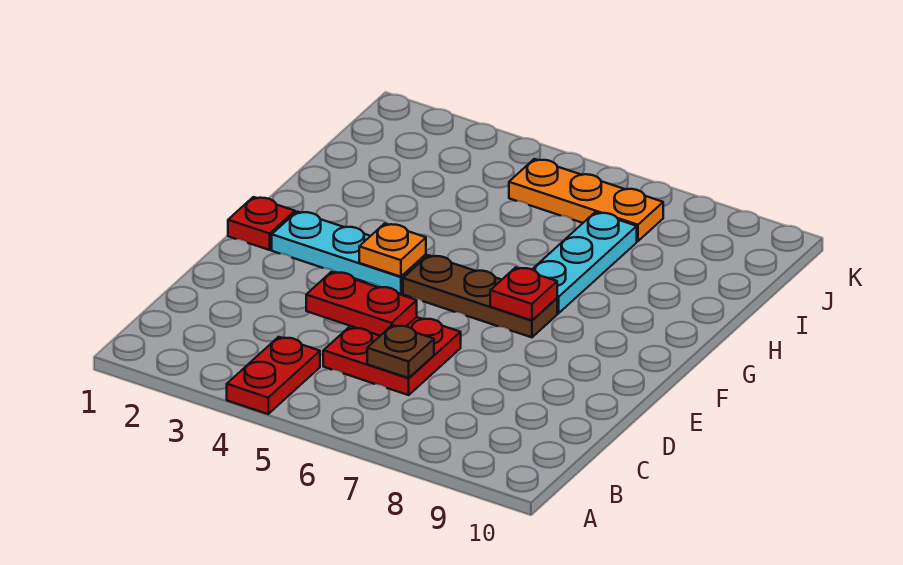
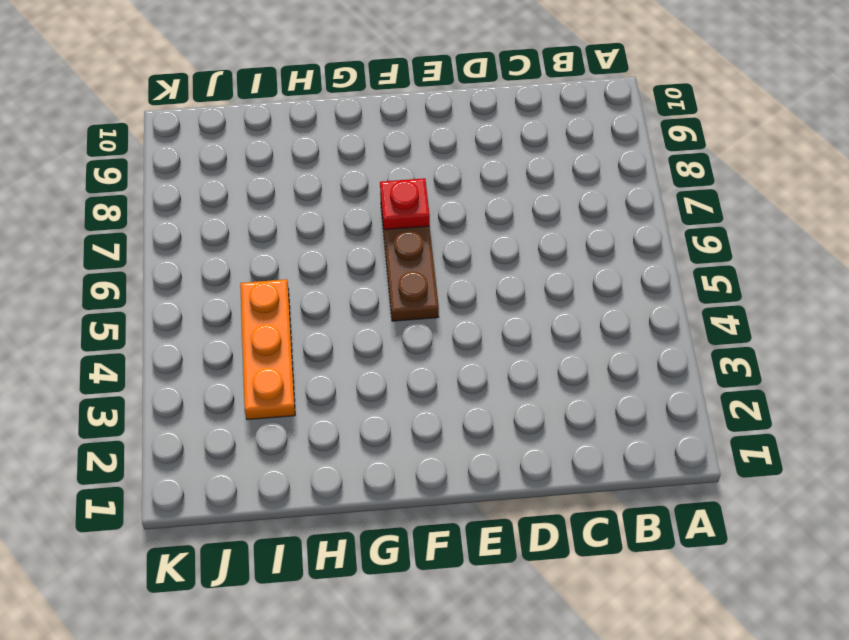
orange plate I3:I5 level 1 -> orange plate J5:J7 level 1
none -> red plate A4:B4 level 1
none -> red plate C5:D6 level 1

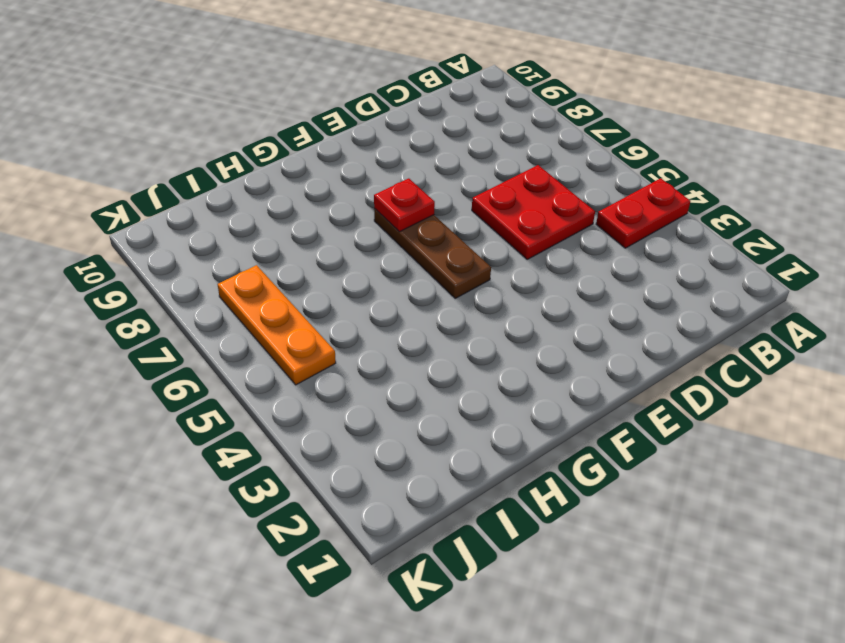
none -> red plate F1 level 1
none -> cyan plate F2:F4 level 1

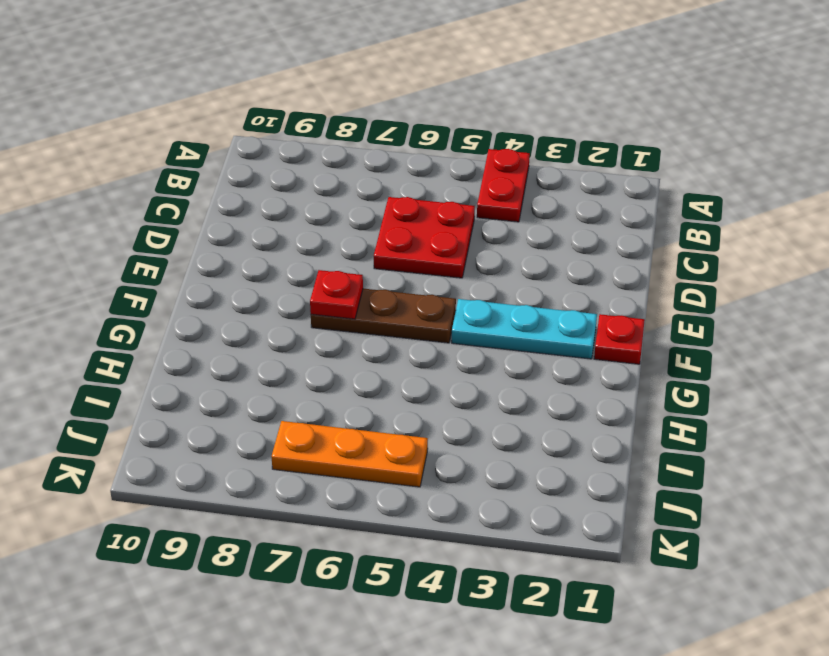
none -> cyan plate G7:I7 level 1
none -> brown plate C6 level 2

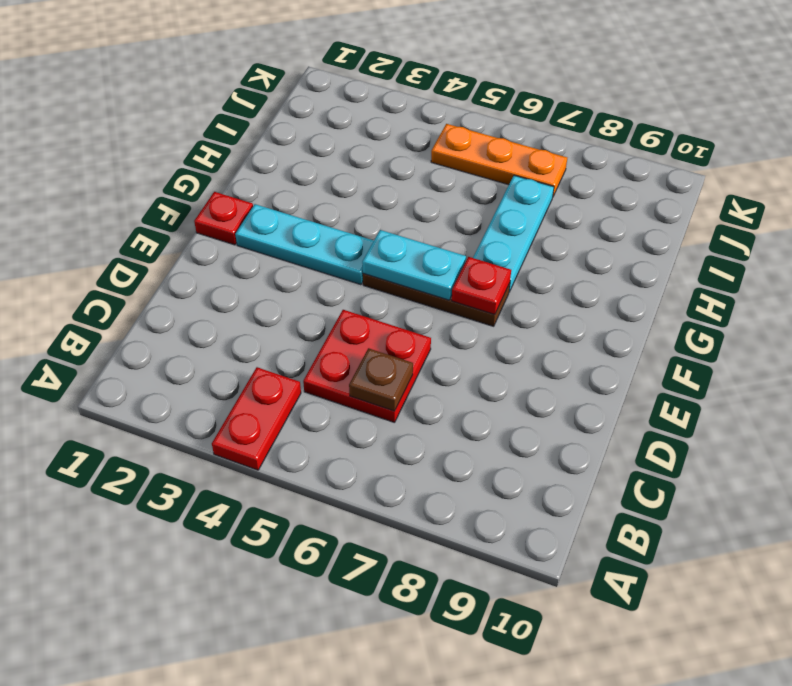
cyan plate F5:F6 level 2 -> none
none -> red plate D4:D5 level 2
none -> orange plate F4 level 2

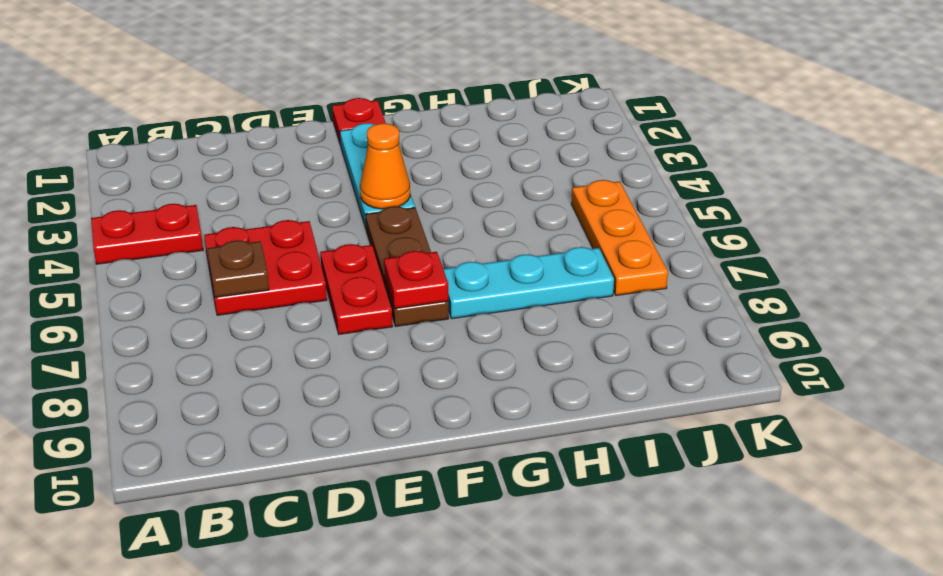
red plate E6:E7 level 1 -> red plate D4:D5 level 2
orange cone F4 level 2 -> orange plate F4 level 2

